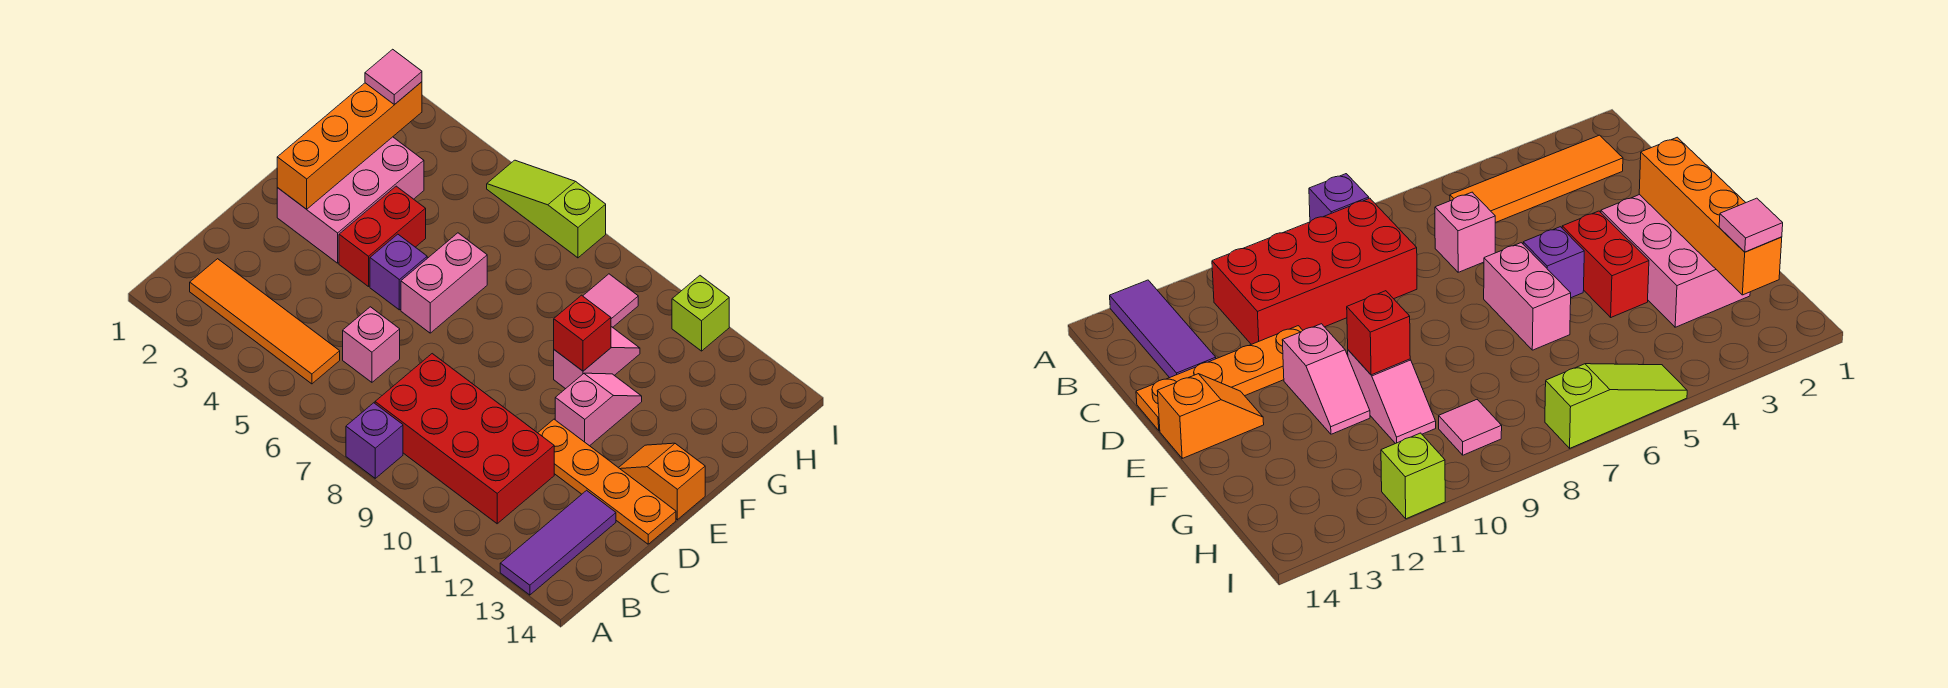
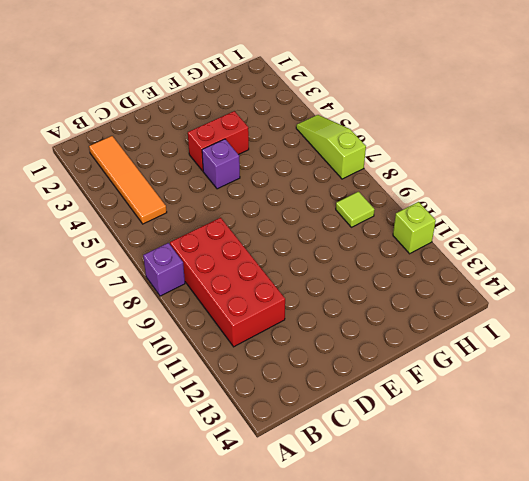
lime tile H9 level 1 -> pink tile H9 level 1
none -> purple tile A13:C13 level 1
none -> pink brick C6 level 1
none -> orange plate D11:D14 level 1

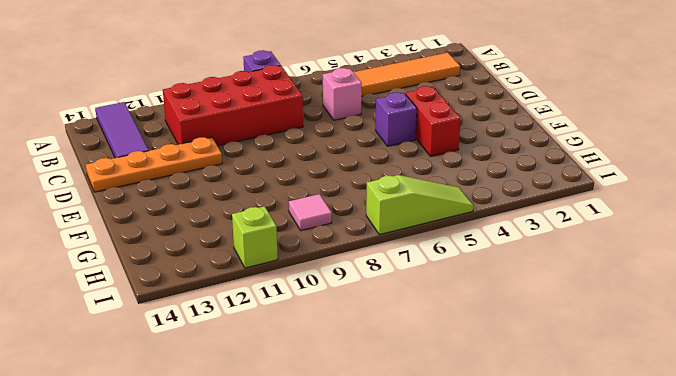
none -> pink brick E2:G3 level 1
none -> pink brick E6:F6 level 1
none -> pink slope E11:F11 level 1 top E

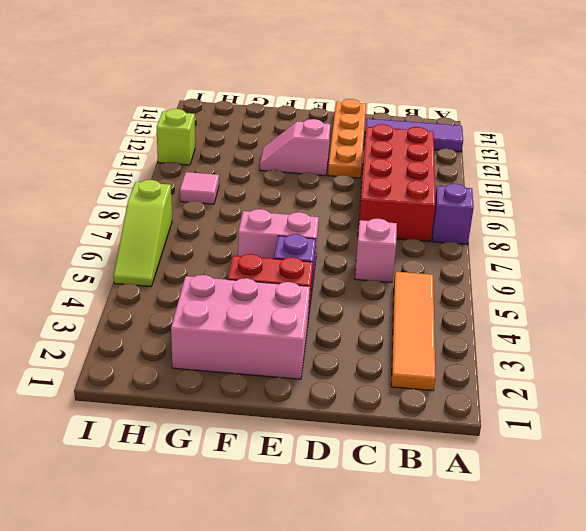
none -> orange slope E13:E14 level 1 top 14
none -> pink slope F10:G10 level 1 top F
none -> orange brick E2:H2 level 2

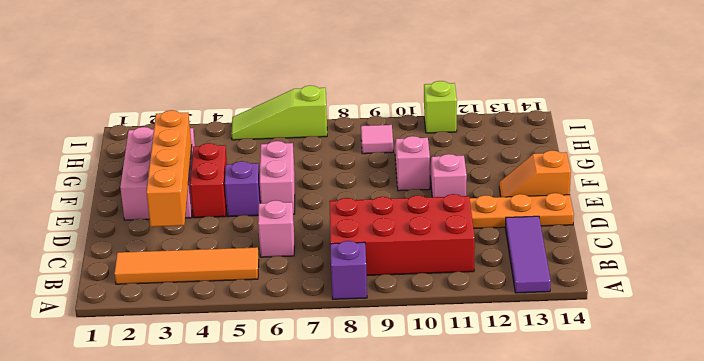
orange brick C3:F3 level 2 -> orange brick E2:H2 level 2
none -> red brick F10 level 2
none -> pink tile H2 level 3

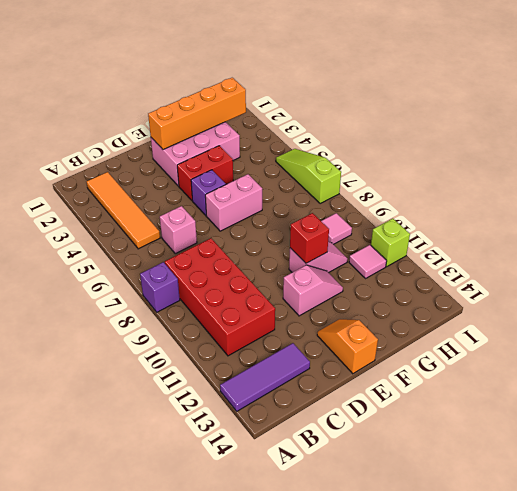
pink tile H11 level 1 -> pink tile H2 level 3
none -> orange plate D11:D14 level 1

